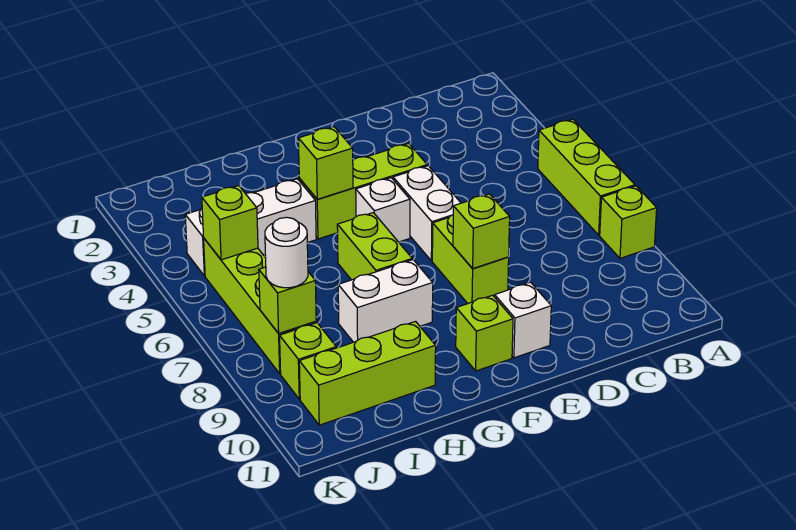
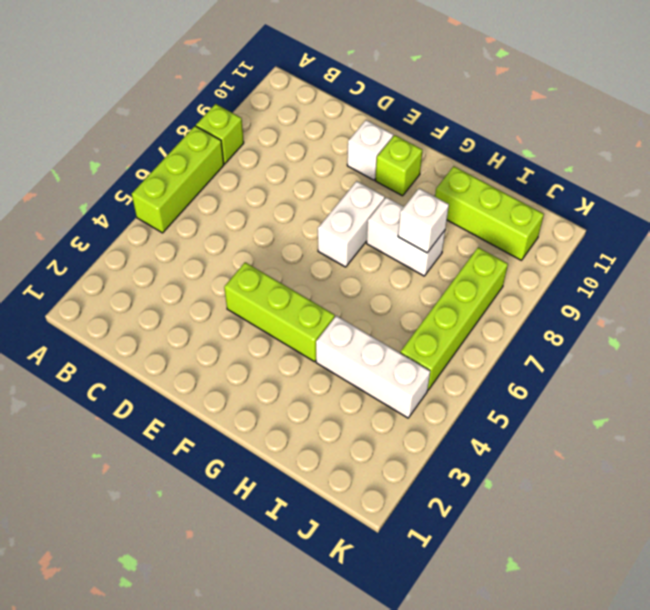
white brick F7:F8 level 1 -> white brick E5:E6 level 1
white brick H8 level 2 -> white brick F5 level 1
none -> lime brick E7:E8 level 1
none -> lime brick G6:G7 level 1
none -> lime brick J9 level 1

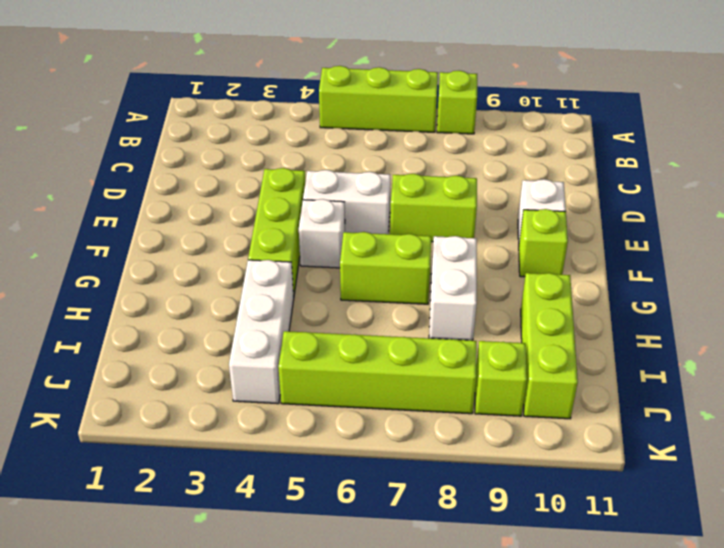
none -> lime brick E8 level 2
none -> lime brick G4 level 2
none -> lime brick J5 level 2

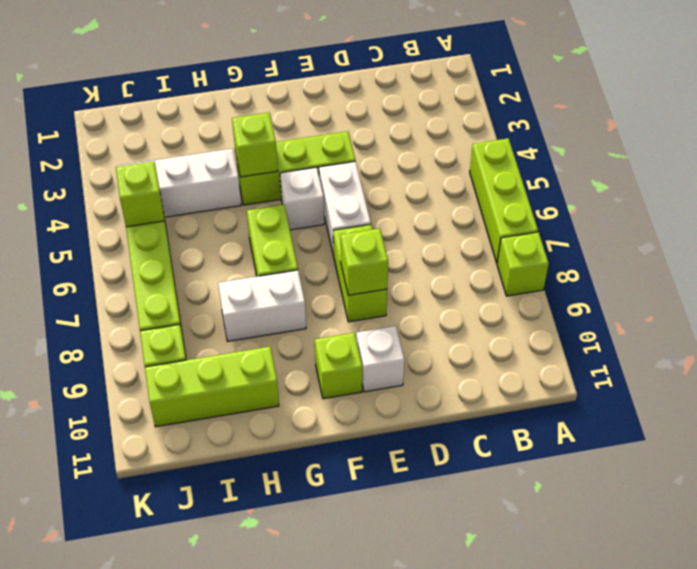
none -> lime brick J8 level 2
none -> white round brick J8 level 3

